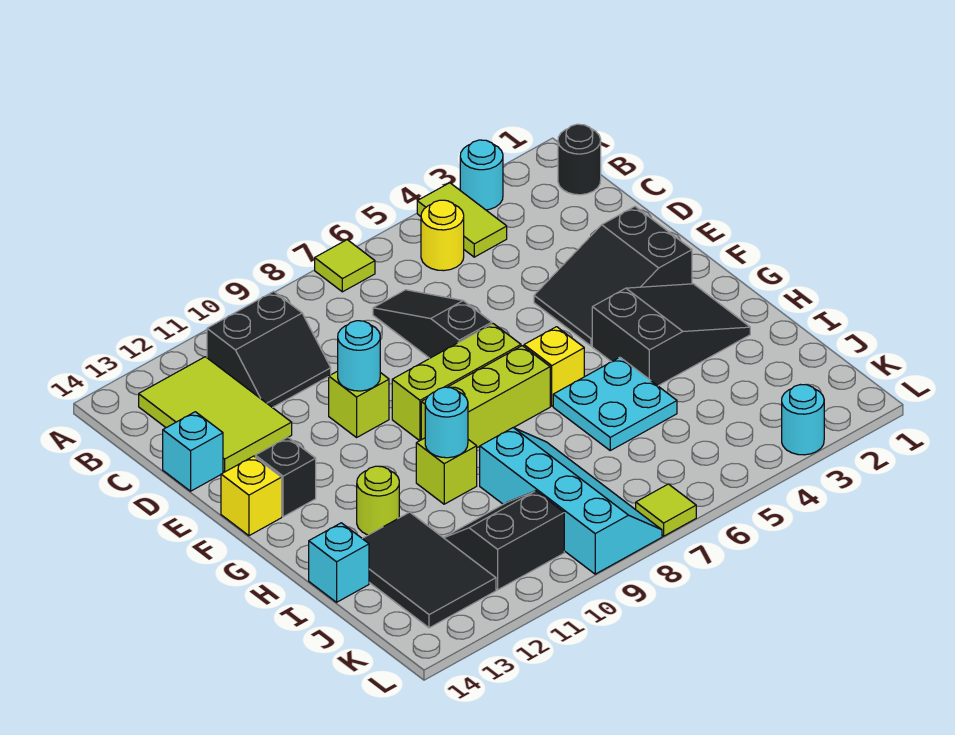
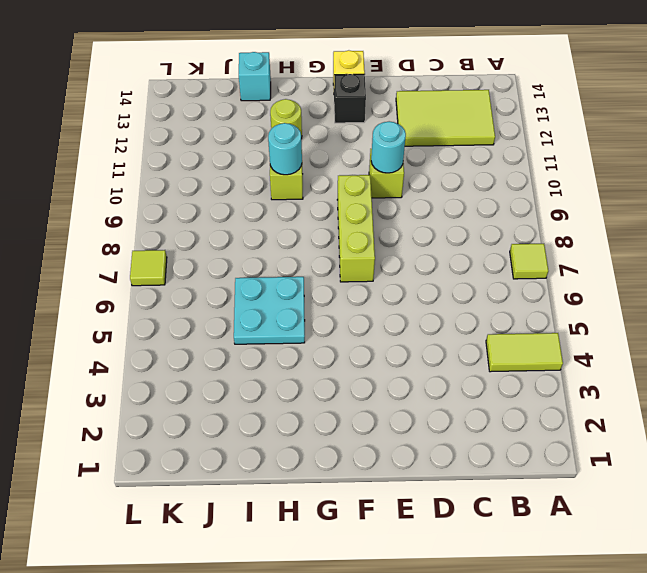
none -> cyan round brick A3 level 1
none -> black round brick B1 level 1
none -> yellow round brick B5 level 1

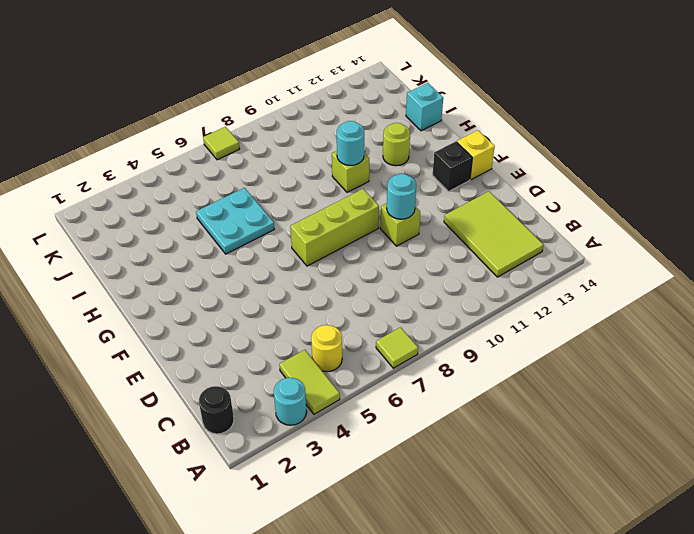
none -> black slope B10:C11 level 1 top B
none -> black slope C7:E7 level 1 top E
none -> cyan brick D14 level 1

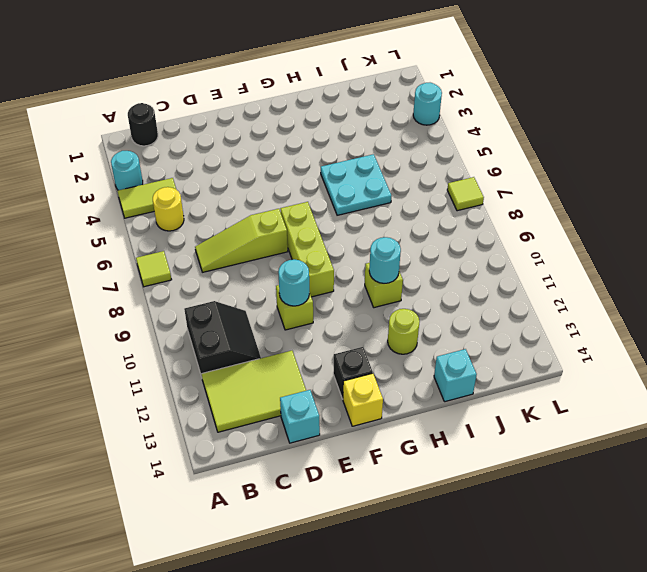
lime slope C7:E7 level 1 top E -> black slope C7:E7 level 1 top E
none -> black slope E2:F4 level 1 top 2
none -> black slope G2:H4 level 1 top 4
none -> yellow brick G6 level 1

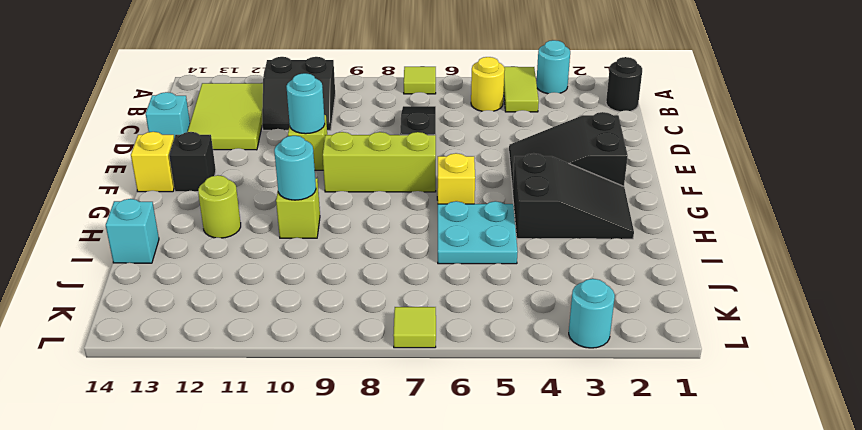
none -> lime brick G7:G9 level 1
none -> cyan slope I8:L9 level 1 top 9
none -> black tile I12:K13 level 1

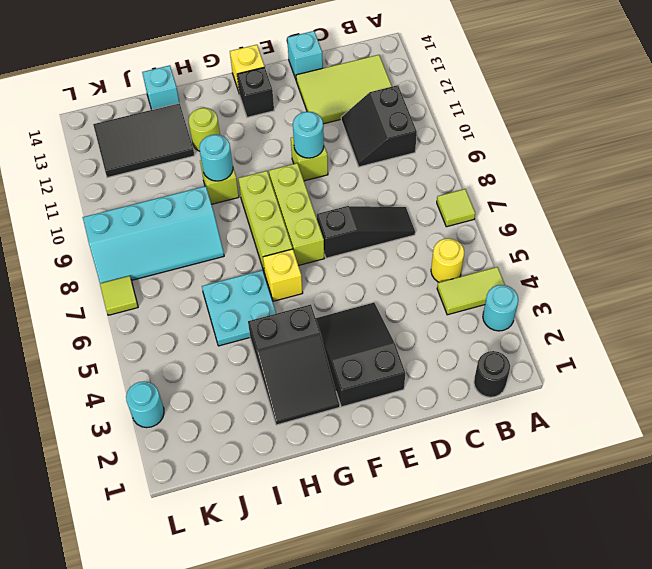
none -> black slope J10:K11 level 1 top K

